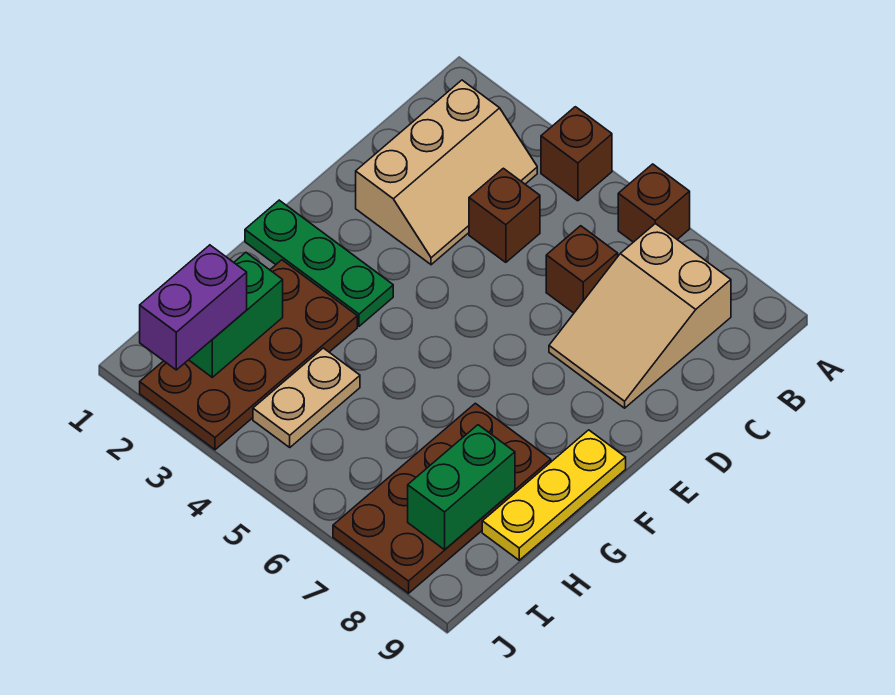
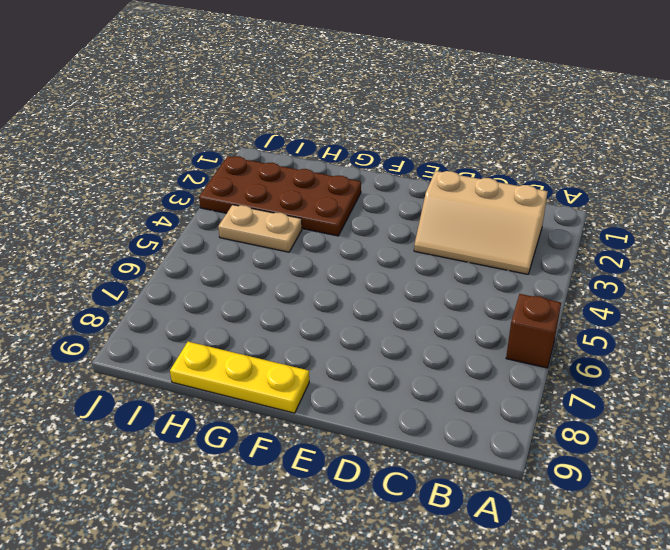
none -> brown brick A4 level 1
none -> tan slope B7:D8 level 1 top B
none -> brown brick C4 level 1

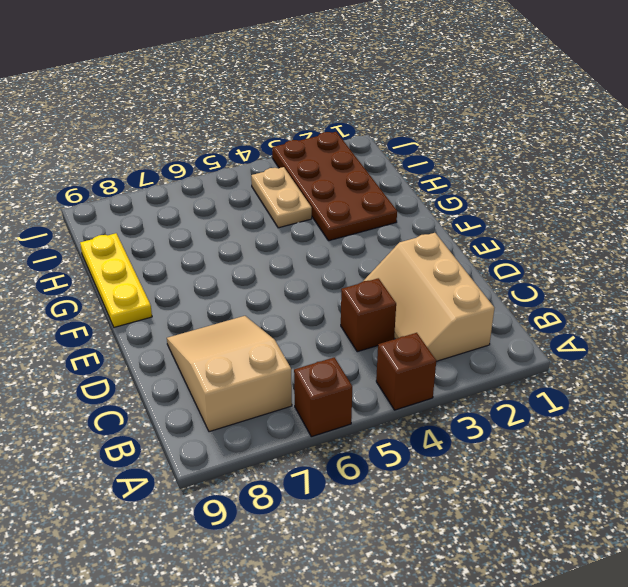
none -> brown brick C6 level 1
none -> green plate F1:F3 level 1
none -> brown plate G7:J8 level 1

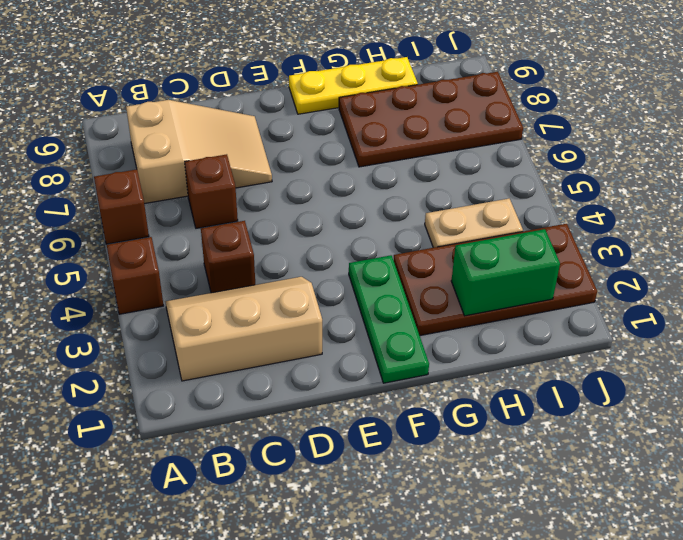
none -> green brick H8:I8 level 2
none -> purple brick I2:J2 level 3

